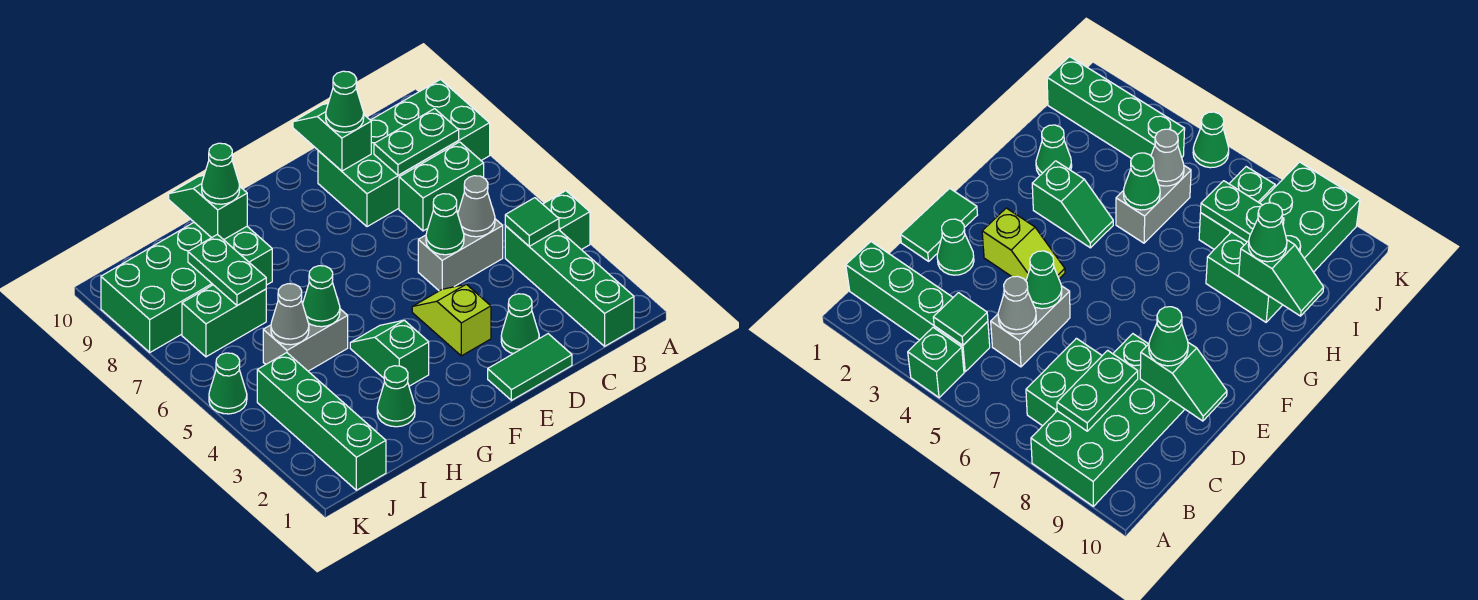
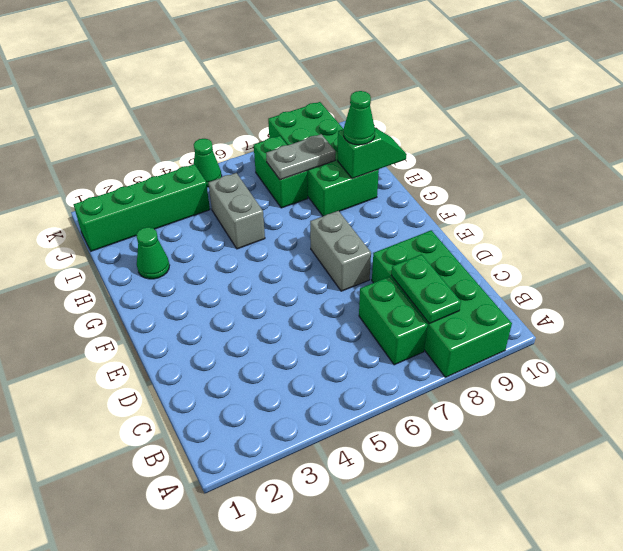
grey brick E7:F7 level 1 -> grey brick C5:D5 level 1
grey plate I7:I8 level 2 -> green plate I7:I8 level 2
none -> green brick A4 level 1
none -> green brick B1:B4 level 1
none -> green tile D1:E1 level 1

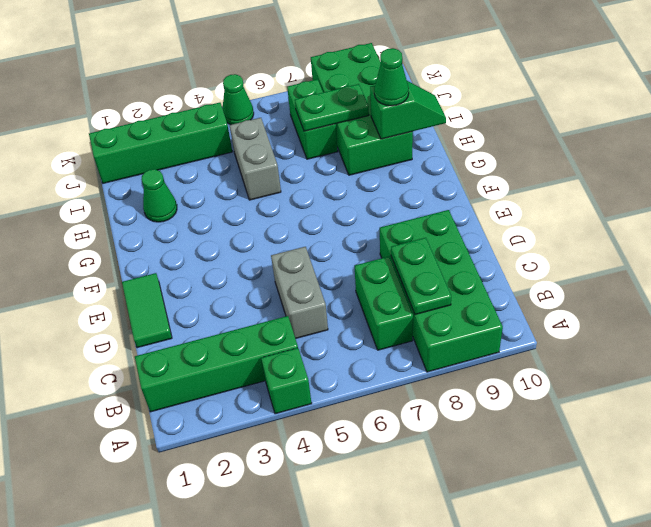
none -> green cone D2 level 1
none -> lime slope E3:E4 level 1 top 3
none -> green slope G3:G4 level 1 top 3

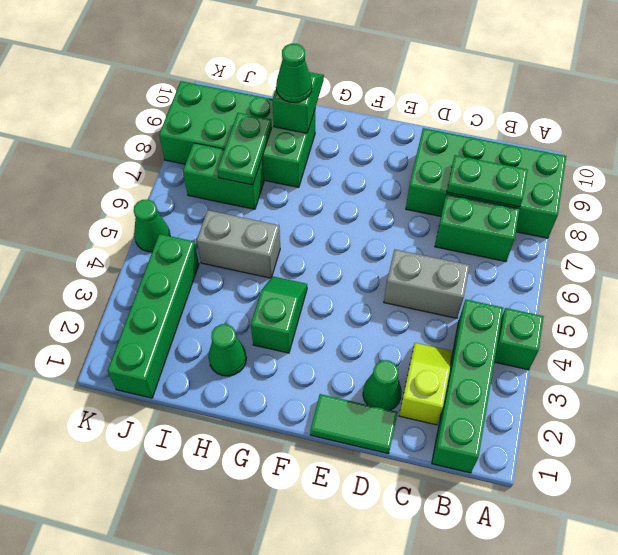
lime slope C2:C3 level 1 top 2 -> lime slope E3:E4 level 1 top 3
none -> green tile B4 level 2
none -> grey cone C5 level 2
none -> green cone D5 level 2

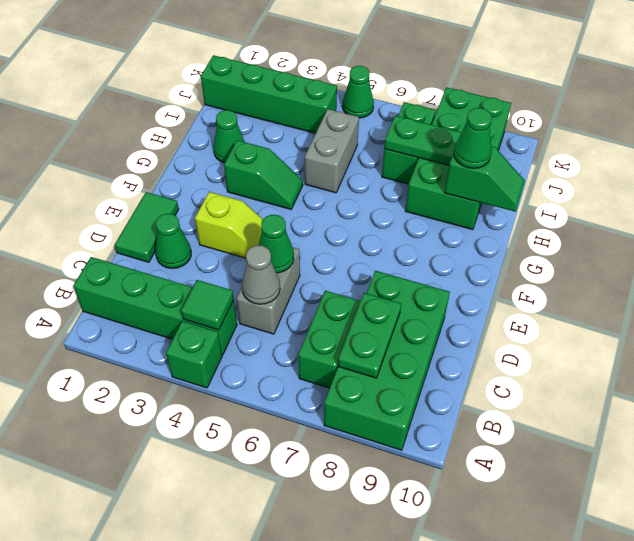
none -> green slope D9:D10 level 2 top 9
none -> green cone H5 level 2
none -> grey cone I5 level 2

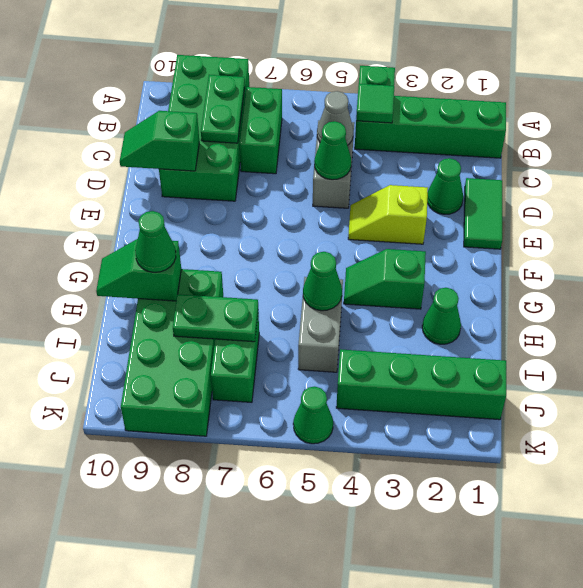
none -> grey cone I5 level 2
none -> green cone D9 level 3

